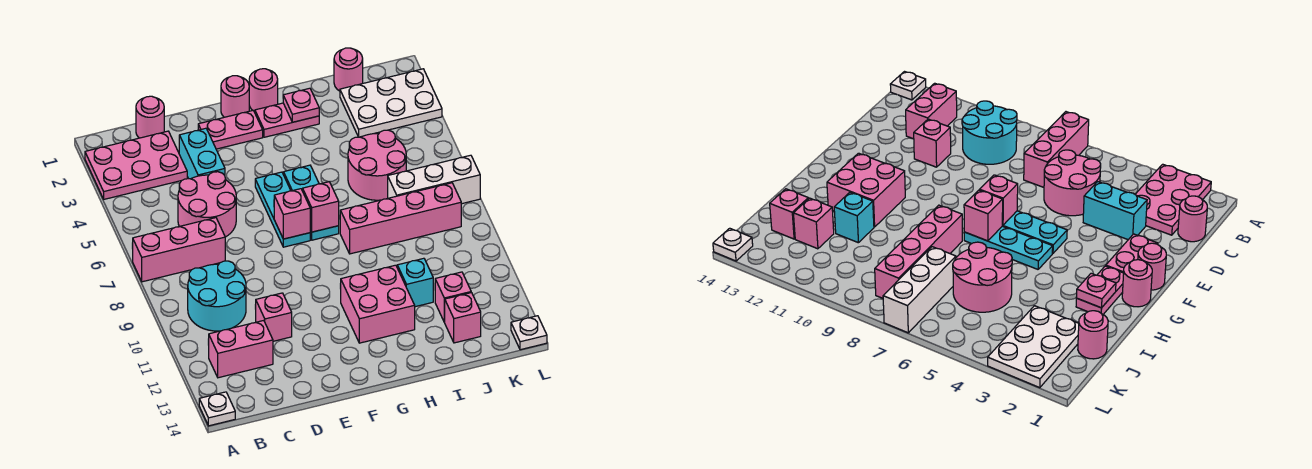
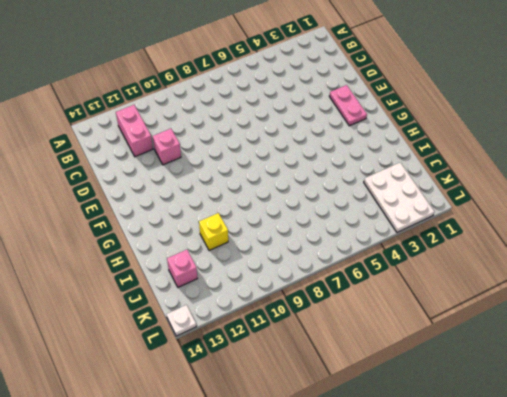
yellow brick I11 level 1 -> cyan brick I11 level 1
none -> pink plate A2:C3 level 1
none -> pink brick A7:C7 level 1
none -> white plate A14 level 1

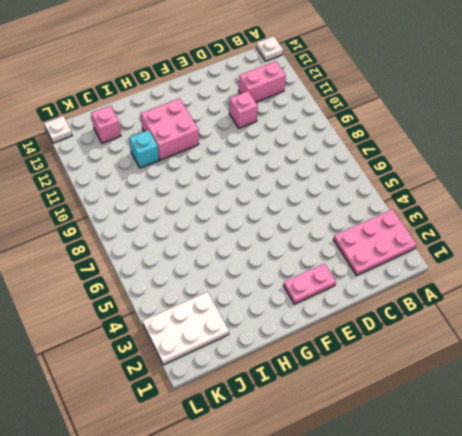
none -> pink brick A7:C7 level 1
none -> cyan round brick B9:C10 level 1
none -> pink round brick C1 level 1

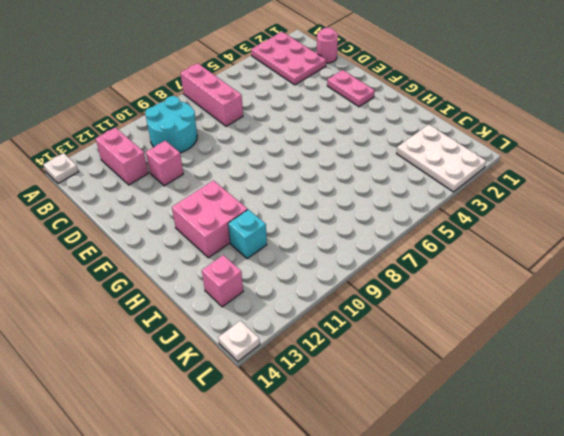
none -> pink round brick C5:D6 level 1
none -> cyan brick D3:D4 level 1
none -> pink round brick F1 level 1

